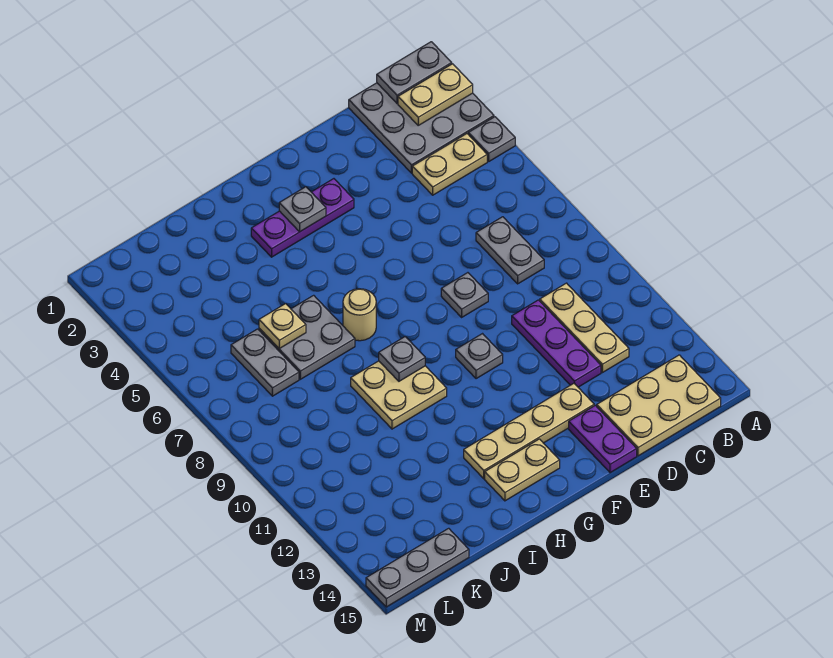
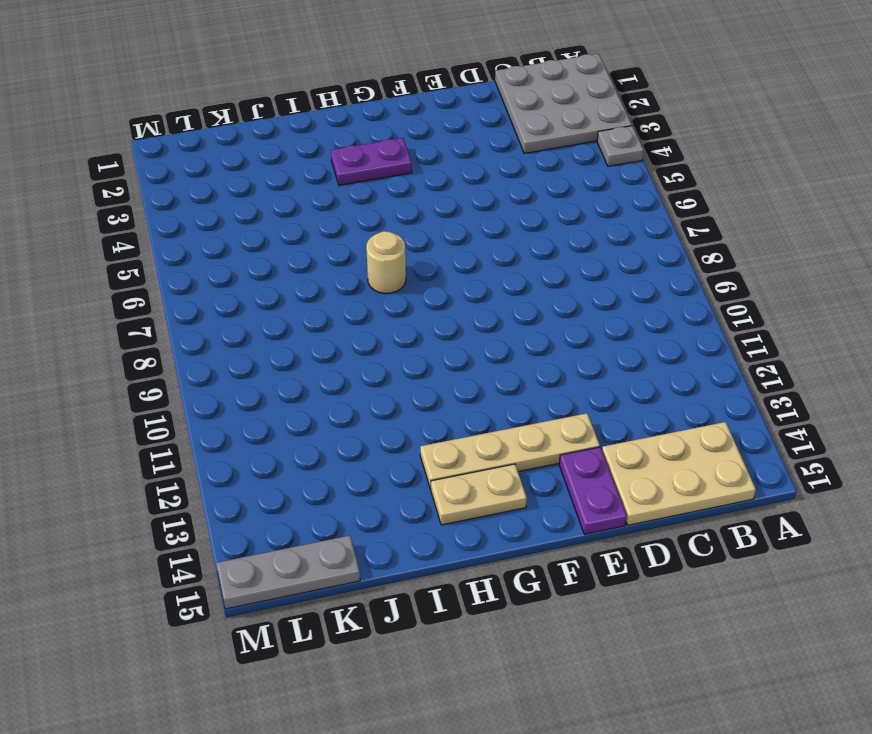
purple plate G3:H3 level 1 -> purple plate F3:H3 level 1
none -> tan plate B4:C4 level 1
none -> grey plate C7:C8 level 1
none -> tan plate C10:C12 level 1

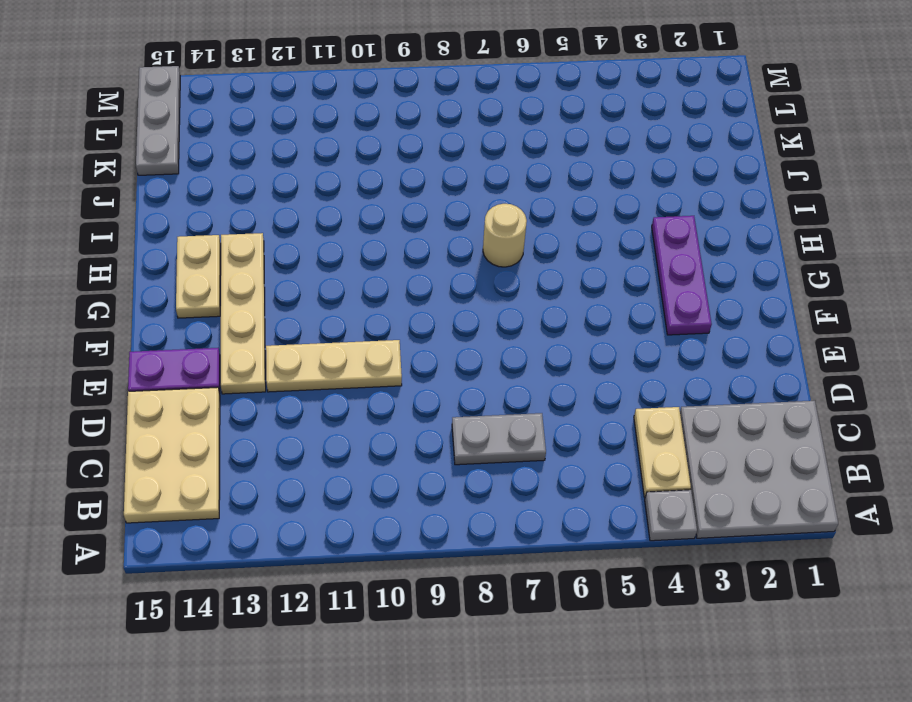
tan plate E10:E12 level 1 -> tan plate C10:C12 level 1
none -> purple plate D10:D12 level 1
none -> grey plate E8 level 1
none -> grey plate F10 level 1

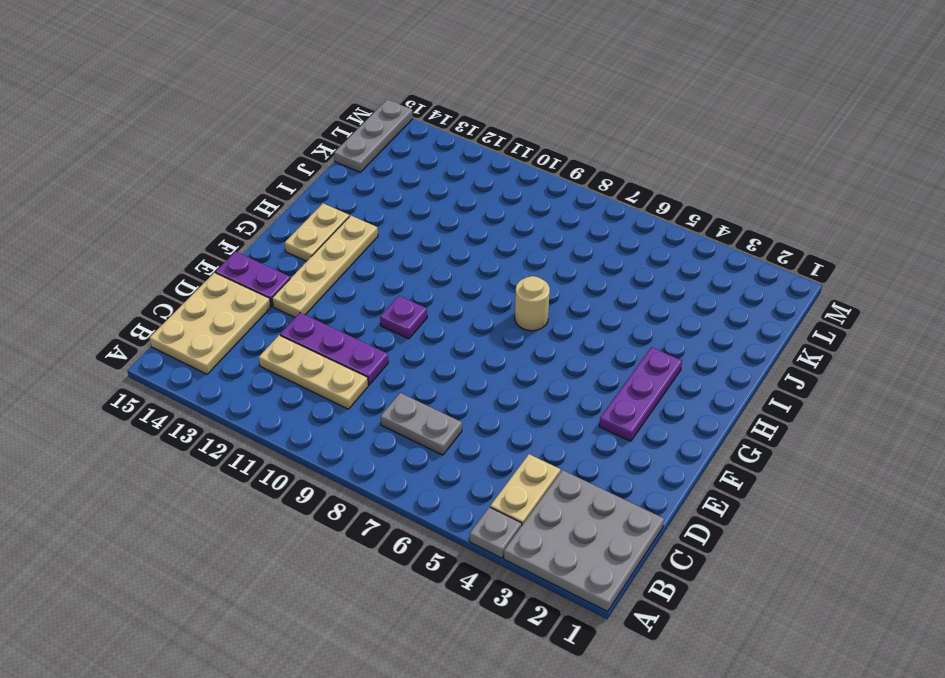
purple plate F10 level 1 -> grey plate F10 level 1
none -> grey plate E8 level 1
none -> tan plate H9:I10 level 1
none -> grey plate I6:J7 level 1

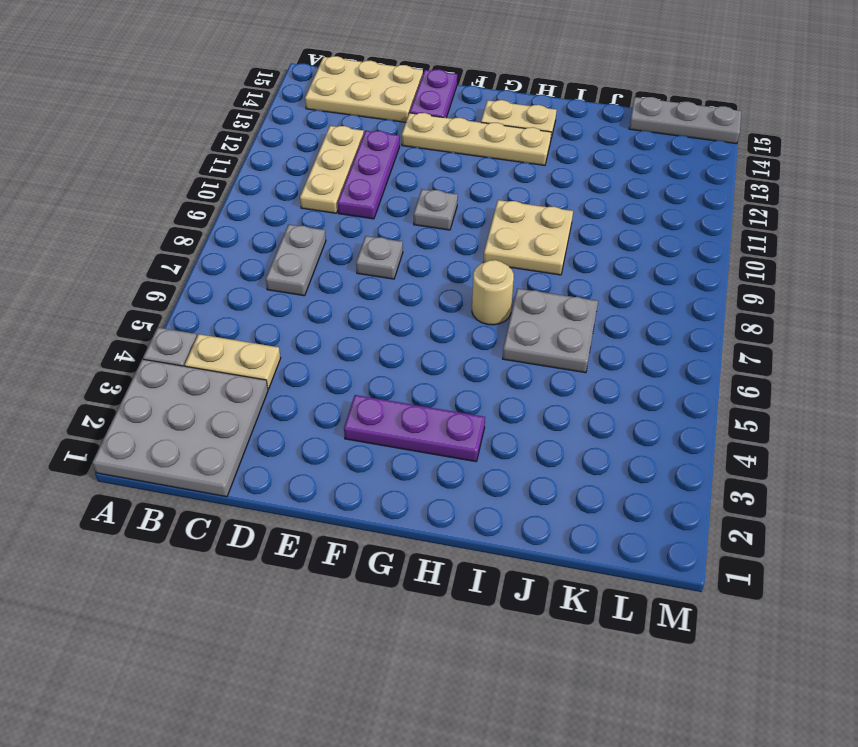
none -> grey plate K6:K7 level 1
none -> grey plate A1:B1 level 2
none -> tan plate A2:B2 level 2

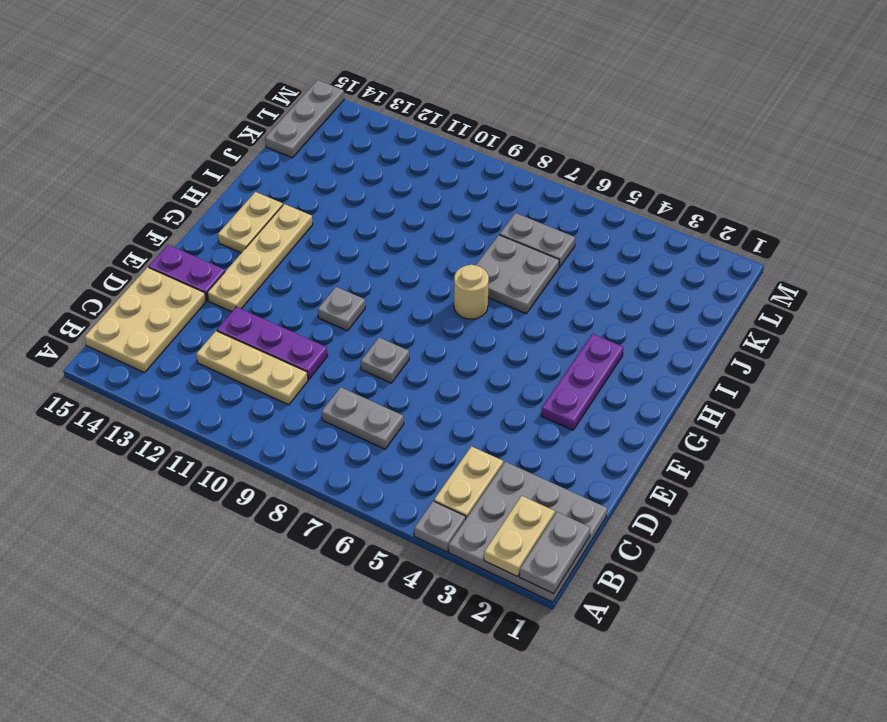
none -> tan plate H9:I10 level 1
none -> grey plate G3 level 2
none -> grey plate H9 level 2

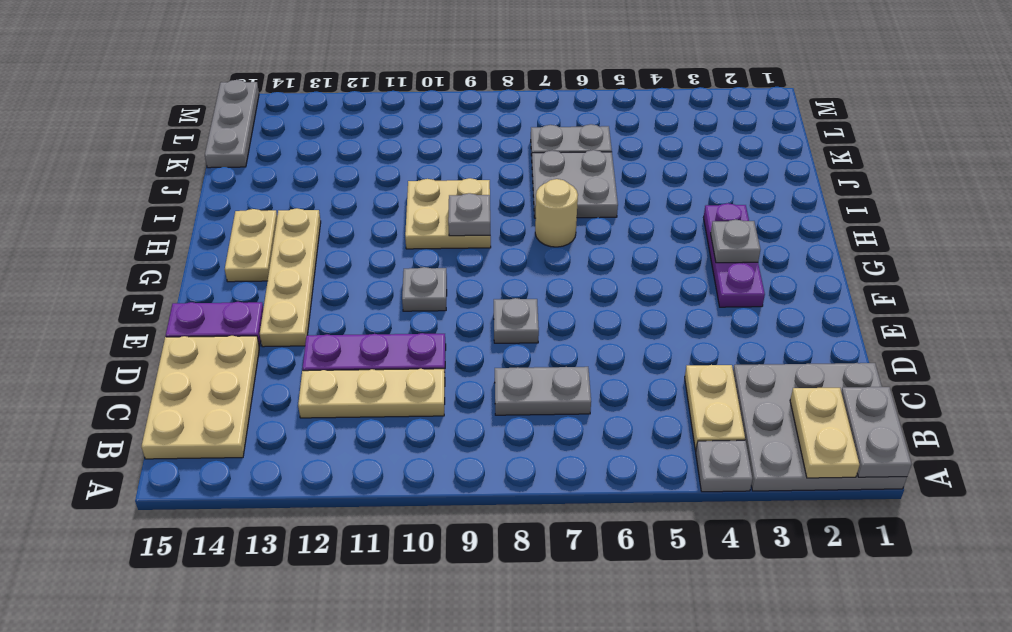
none -> tan plate J6 level 2

